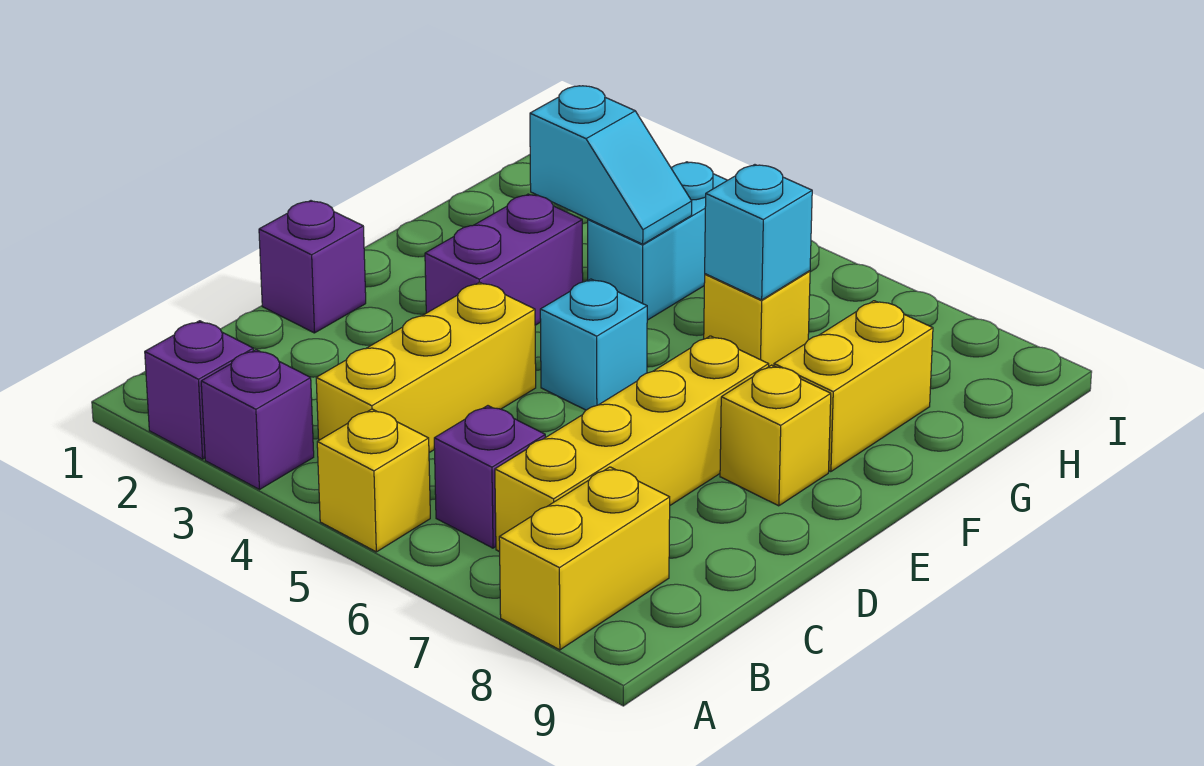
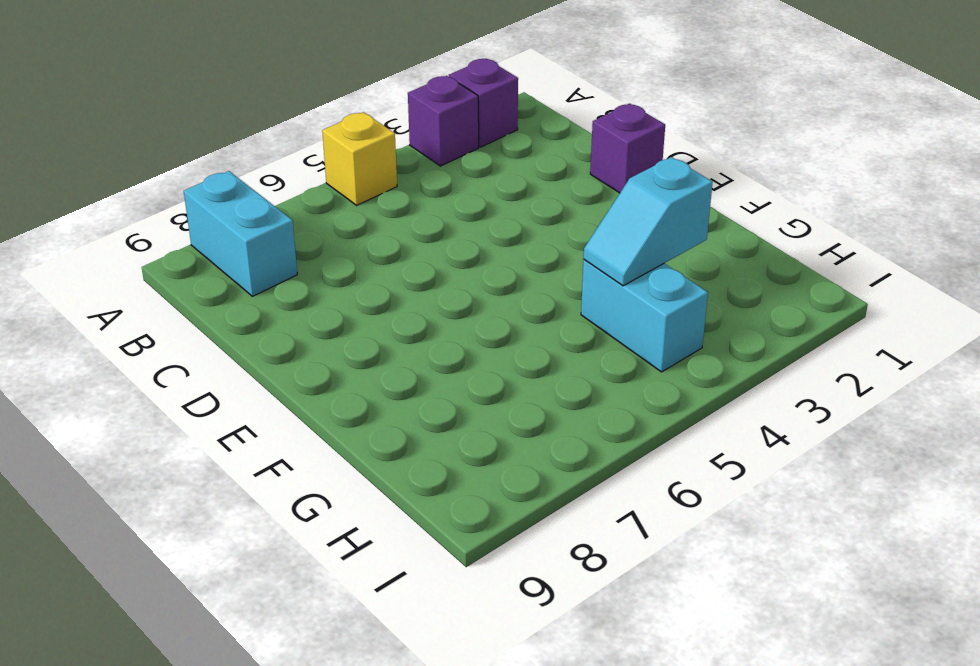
cyan brick A8:B8 level 1 -> yellow brick A8:B8 level 1
none -> yellow brick B4:D4 level 1
none -> purple brick B6 level 1
none -> yellow brick B7:E7 level 1

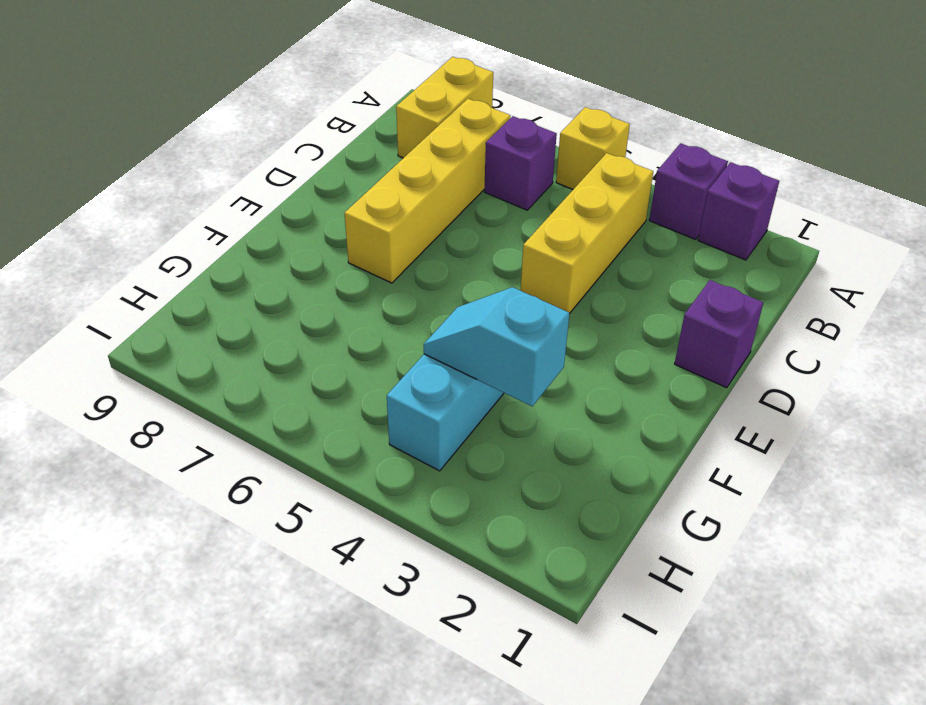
none -> purple brick E3:F3 level 1
none -> cyan brick E5 level 1
none -> yellow brick E8 level 1

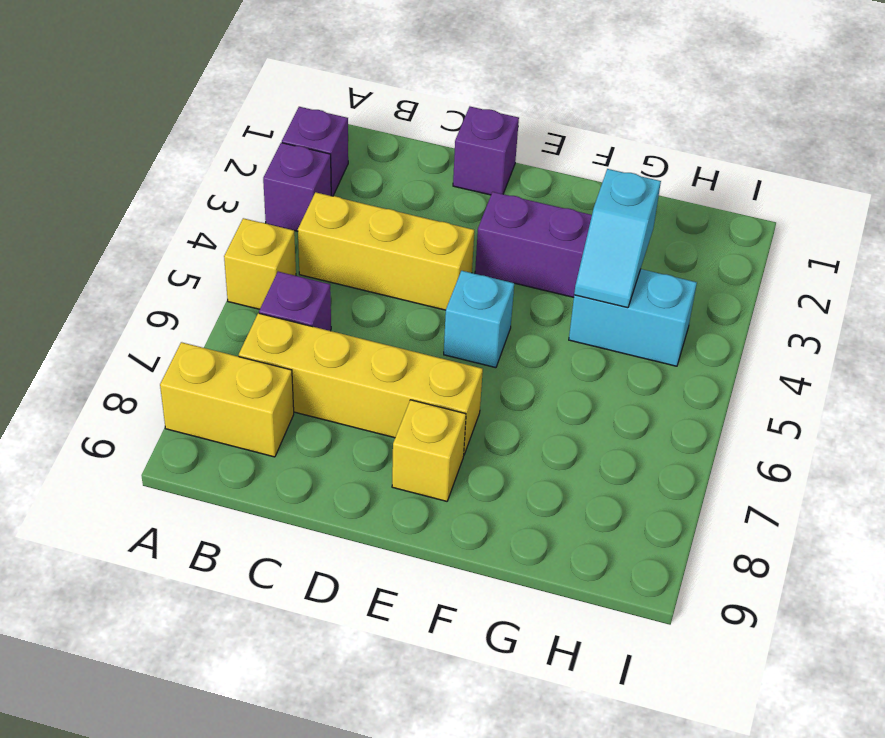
none -> yellow brick F8:G8 level 1
none -> yellow brick G6 level 1
none -> cyan brick G6 level 2

